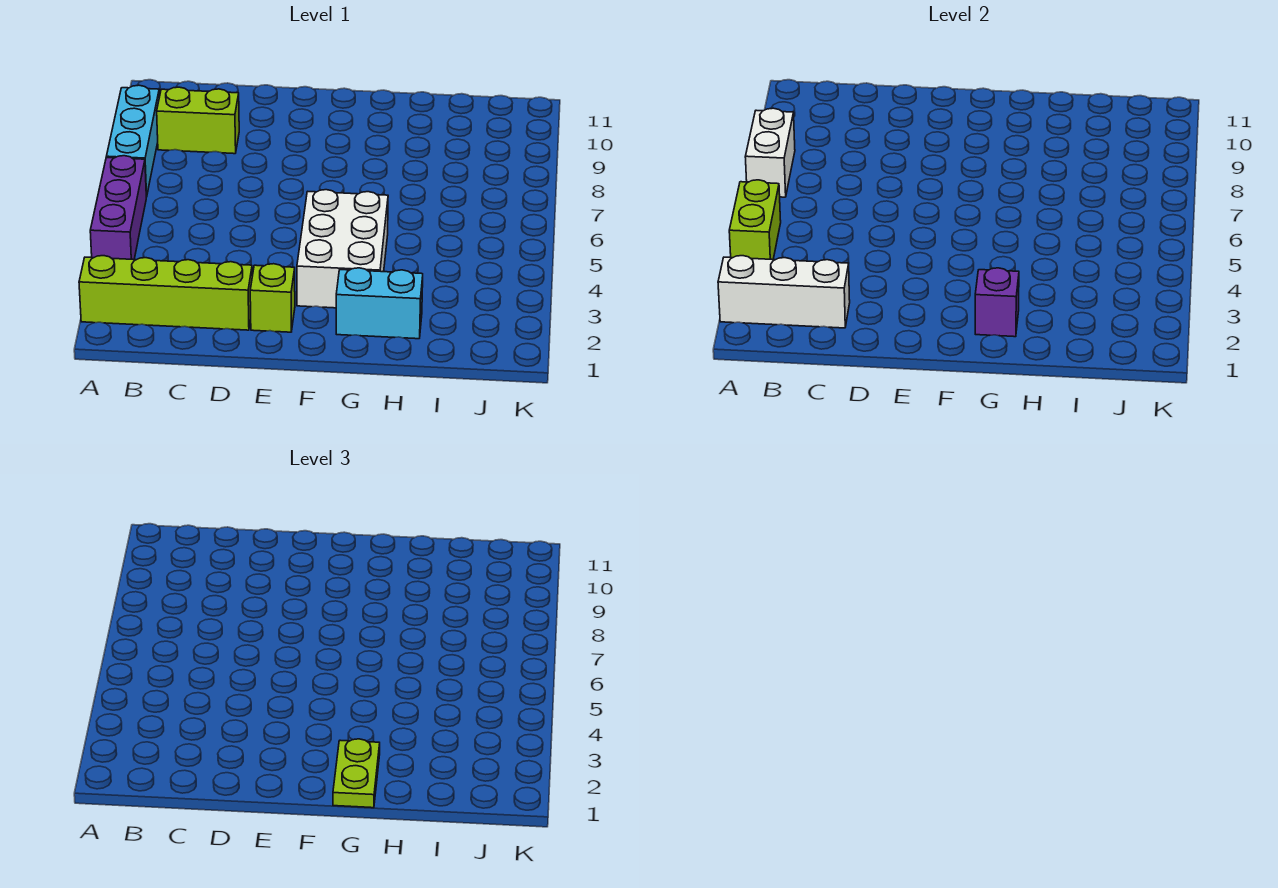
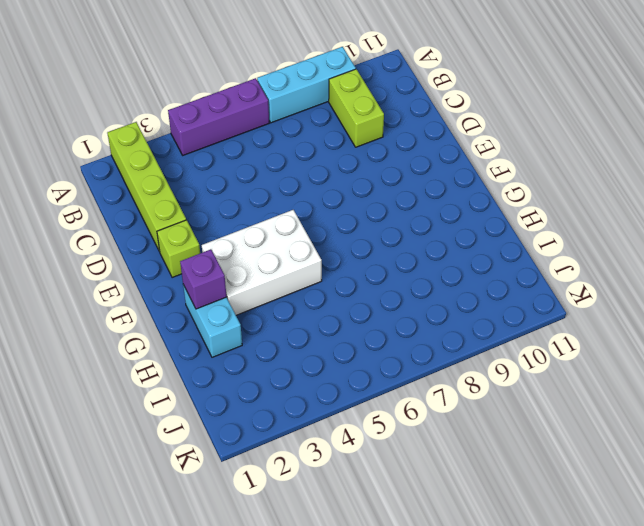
none -> white brick A2:C2 level 2
none -> lime brick A4:A5 level 2
none -> white brick A7:A8 level 2

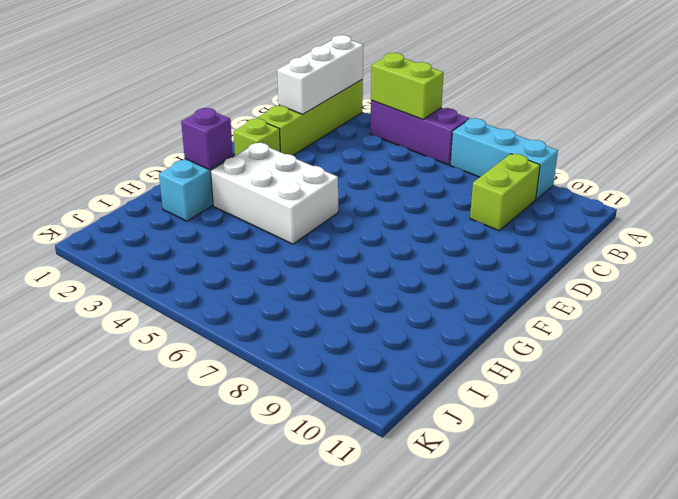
none -> white brick A7:A8 level 2
none -> lime plate G1:G2 level 3

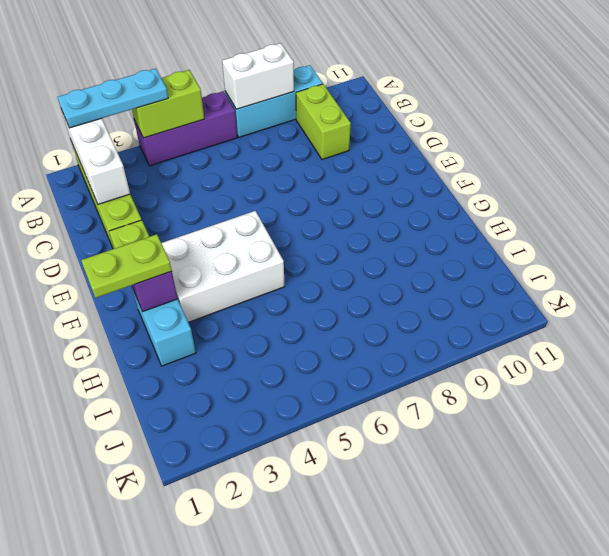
cyan plate A2:A4 level 3 -> none

